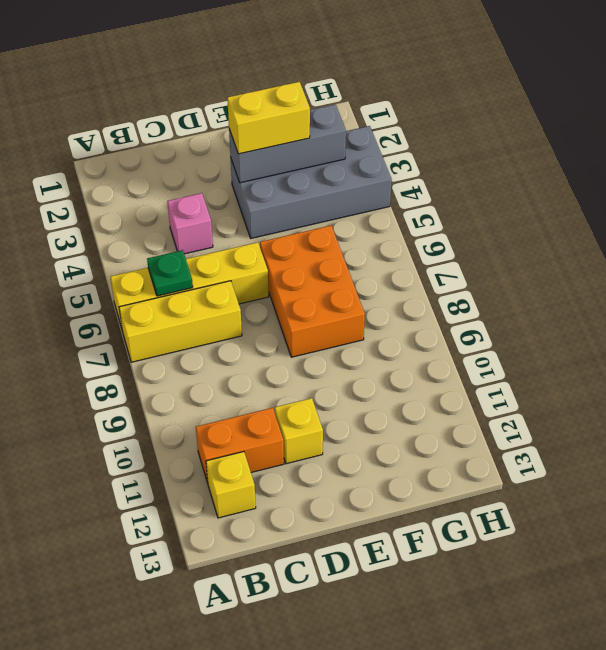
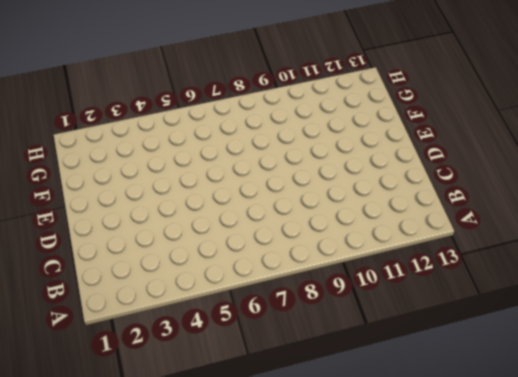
none -> yellow brick A6:D6 level 1
none -> yellow brick A7:C7 level 1

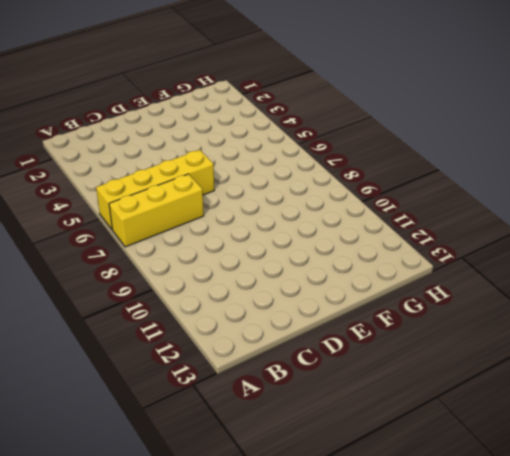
none -> orange brick B11:C11 level 1
none -> yellow brick B12 level 1

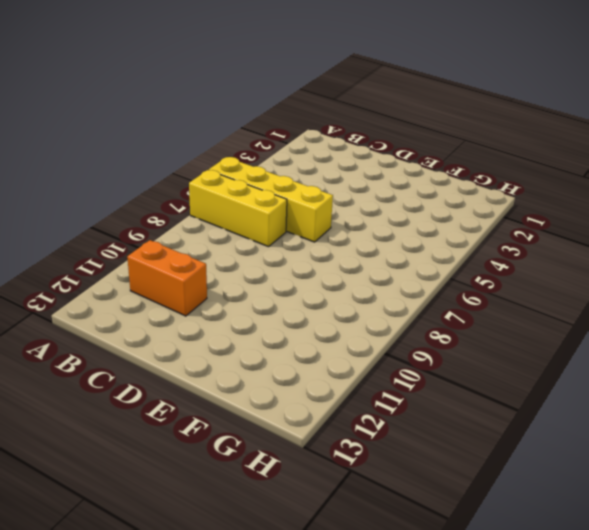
none -> yellow brick B12 level 1
none -> pink brick C4 level 1

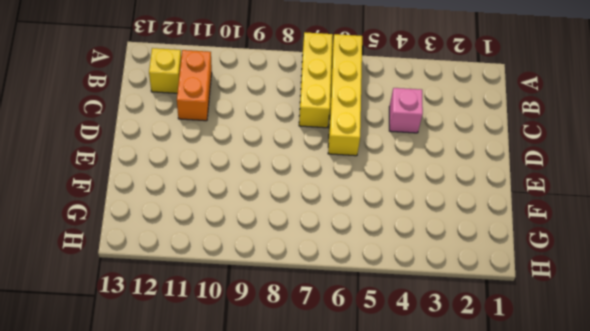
none -> yellow brick D11 level 1
none -> grey brick E3:H4 level 1

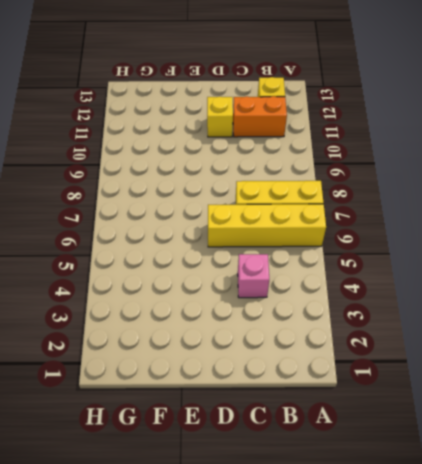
none -> grey brick E3:H4 level 1
none -> orange brick E6:F8 level 1

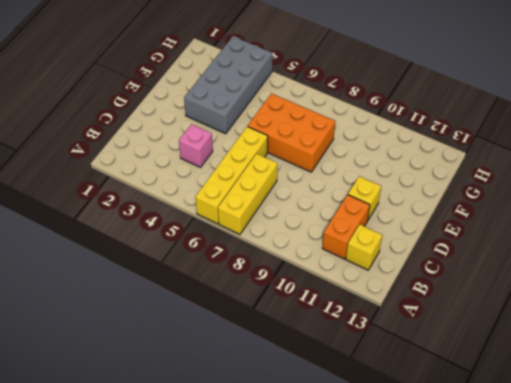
none -> green plate B6 level 2
none -> grey brick E3:G3 level 2

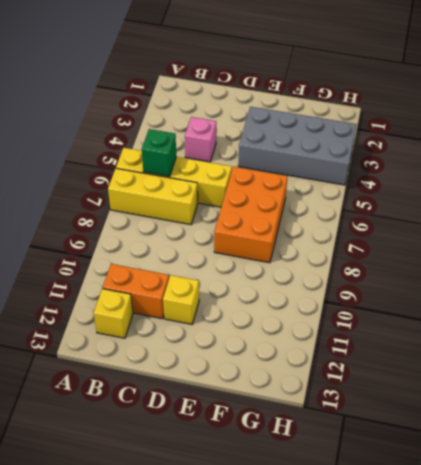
green brick B6 level 2 -> green plate B6 level 2
none -> grey brick E3:G3 level 2
none -> yellow brick E3:F3 level 3

